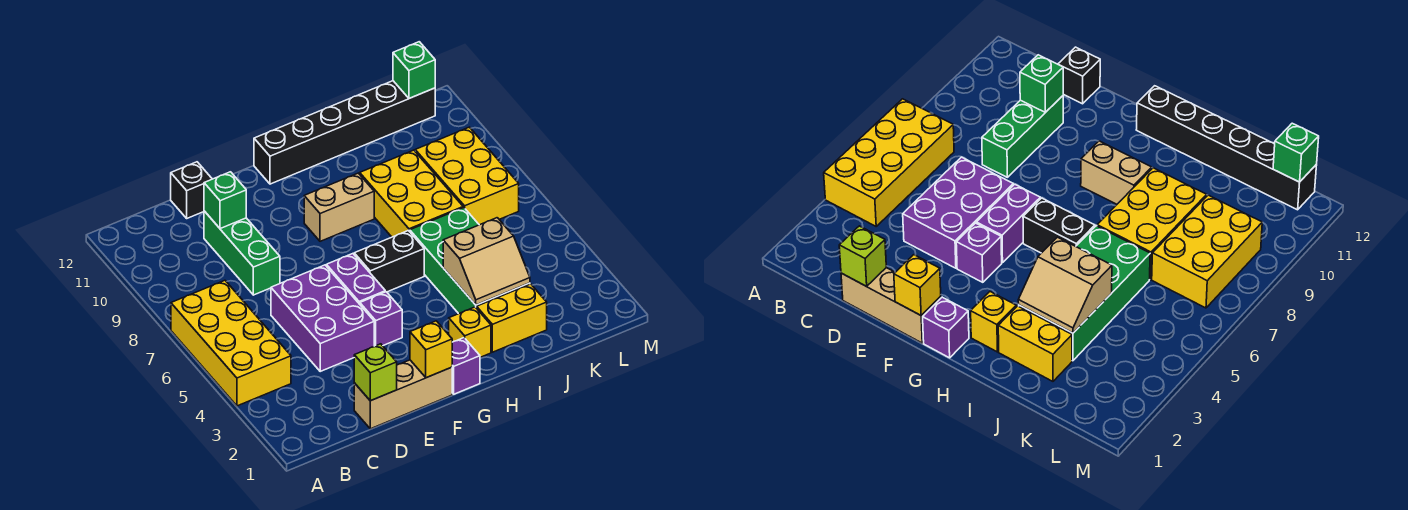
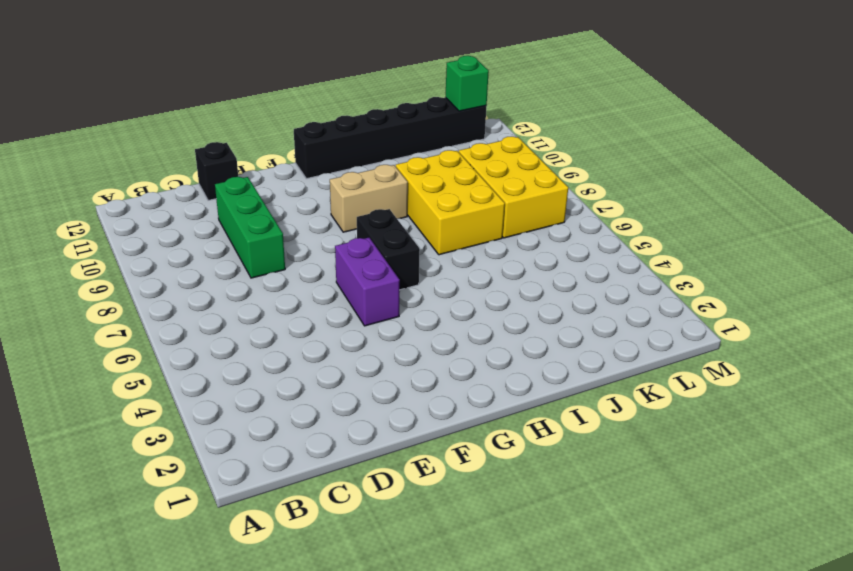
black brick G6:G7 level 1 -> black brick G6:H6 level 1
none -> yellow brick A4:B7 level 1
none -> tan brick D1:F1 level 1
none -> purple brick D4:E6 level 1

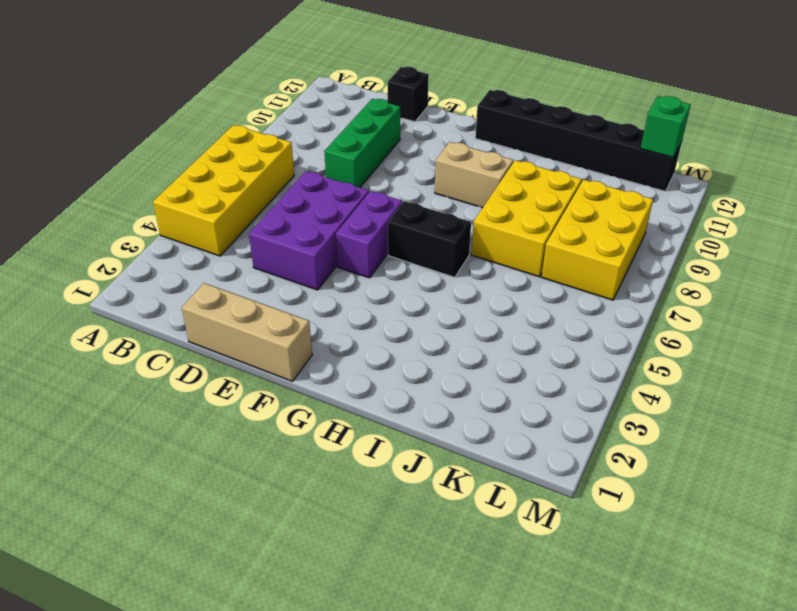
none -> purple brick F4 level 1
none -> purple brick G1 level 1
none -> yellow brick H2 level 1

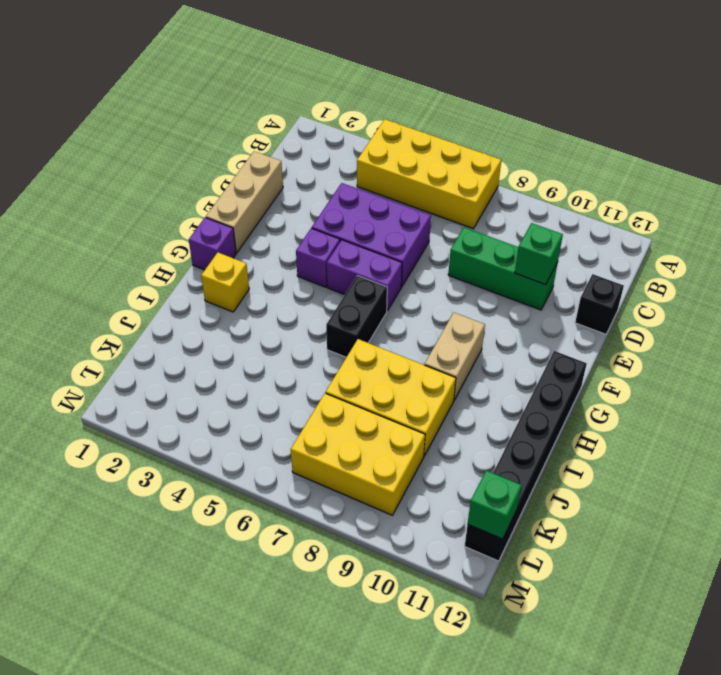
none -> yellow brick I2:J2 level 1
none -> green brick I3:J6 level 1
none -> lime brick D1 level 2

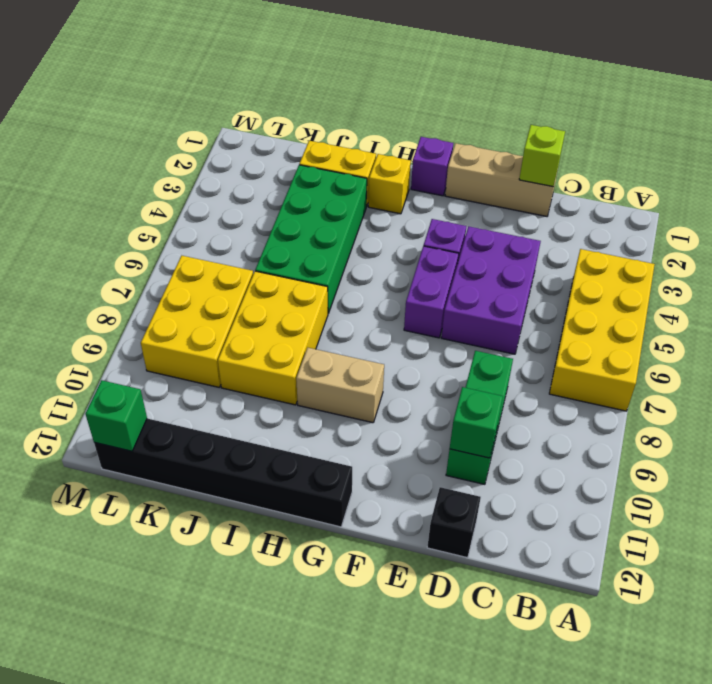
none -> black brick G6:H6 level 1
none -> yellow brick F1 level 2
none -> tan slope I3:J4 level 2 top 4

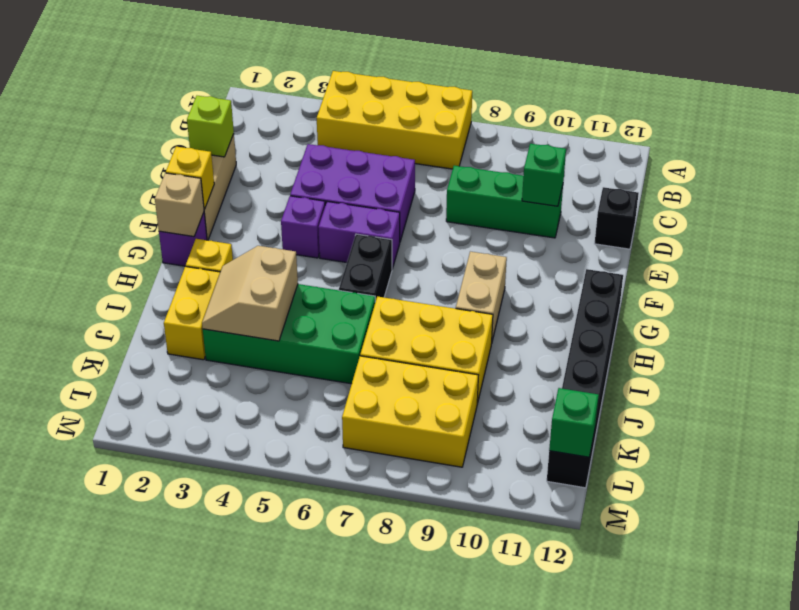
tan brick G1 level 2 -> none

